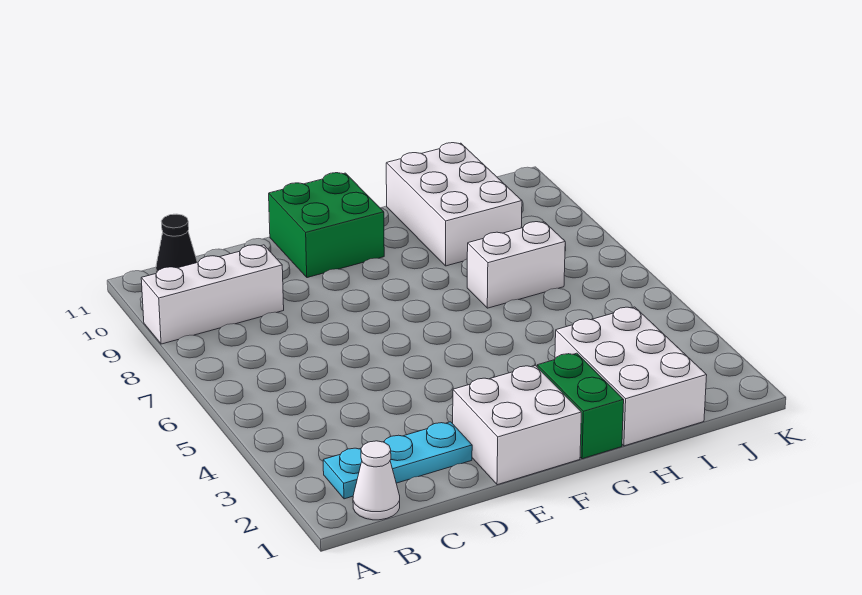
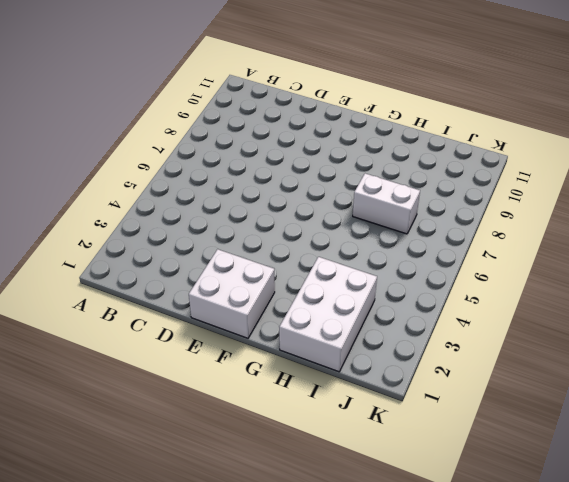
none -> white brick A9:C9 level 1
none -> white cone B1 level 1

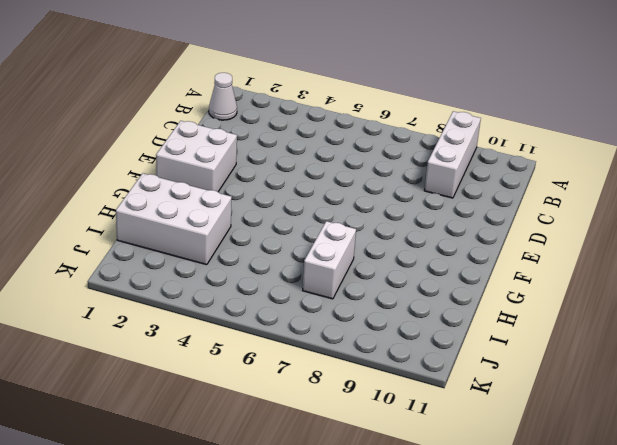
none -> cyan plate B2:D2 level 1
none -> black cone B11 level 1

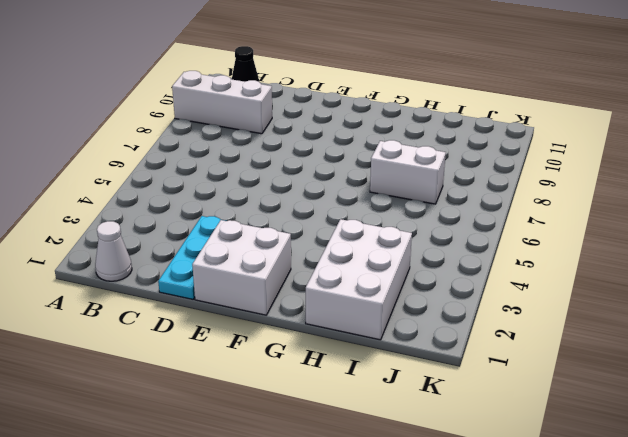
cyan plate D1:D3 level 1 -> cyan plate B2:D2 level 1
none -> green brick E10:F11 level 1
none -> green brick G1:G2 level 1

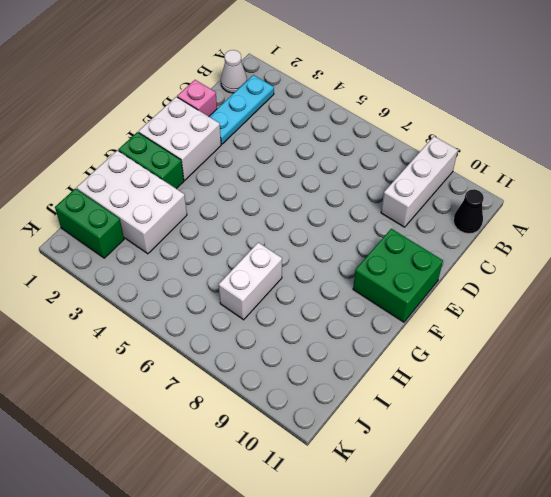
pink brick D1 level 1 -> none
green brick J1:J2 level 1 -> none
none -> white brick H9:I11 level 1

